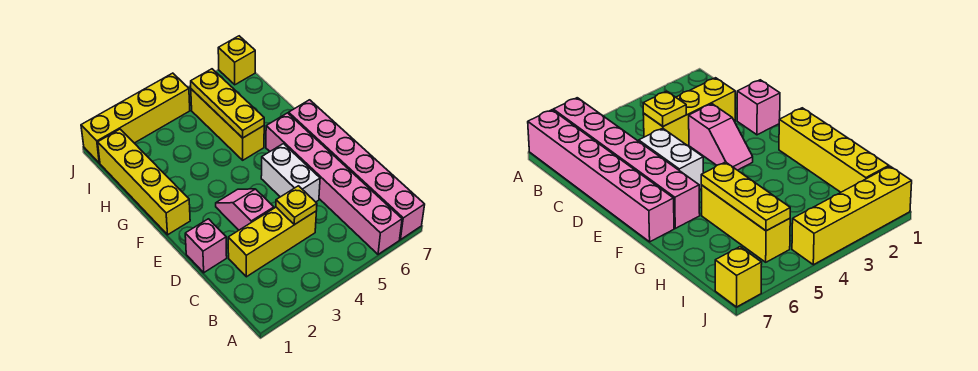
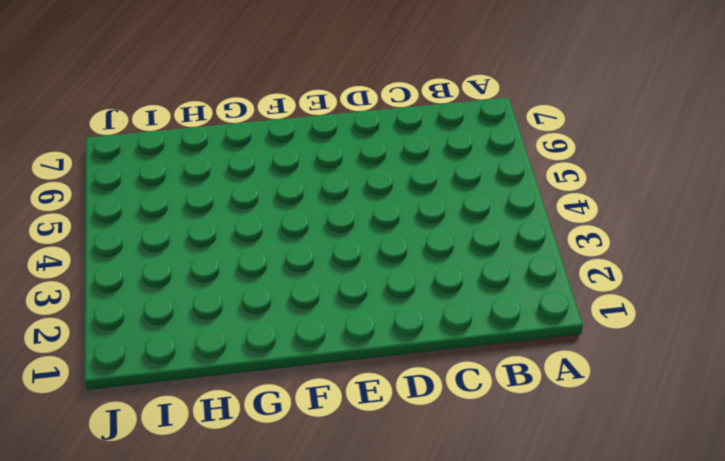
none -> pink brick A6:F6 level 1
none -> pink brick A7:F7 level 1
none -> yellow brick C2:C4 level 1

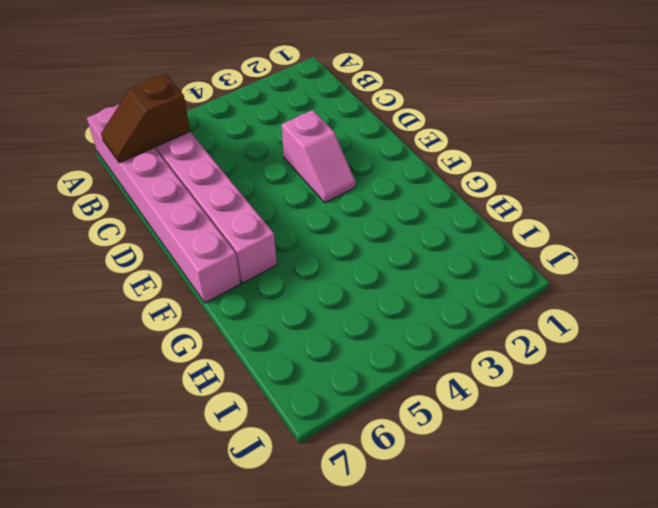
brown slope B6:B7 level 2 top 6 -> none
none -> yellow brick C2:C4 level 1
none -> pink brick D1 level 1
none -> white brick D5:E5 level 1

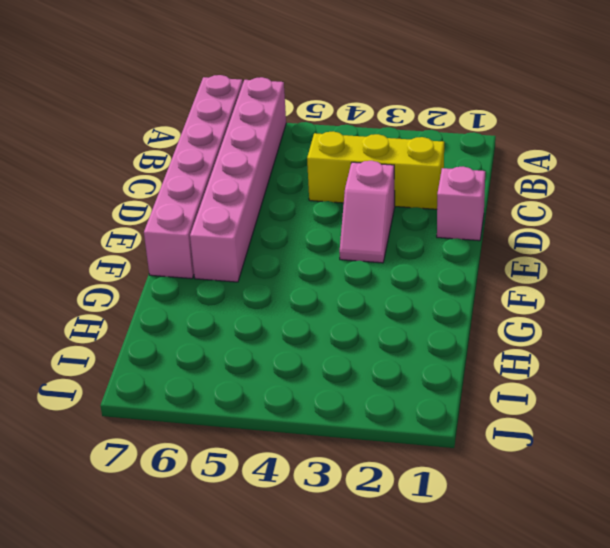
none -> white brick D5:E5 level 1
none -> yellow brick F1:I1 level 1
none -> yellow brick G5:I5 level 1

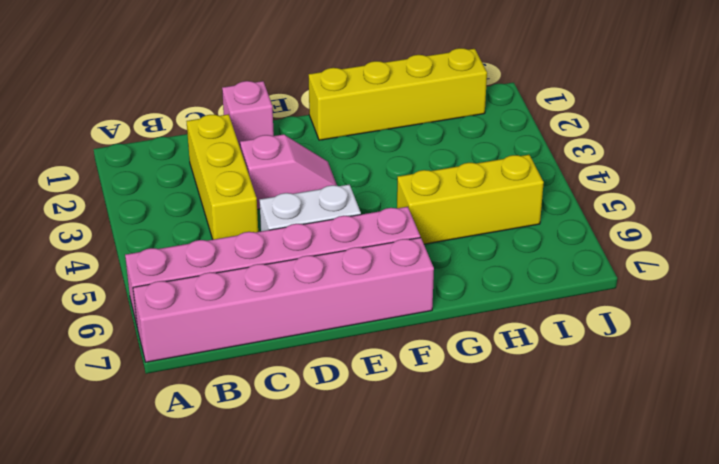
none -> yellow brick J1:J4 level 1
none -> yellow brick J7 level 1
none -> yellow plate C4 level 2

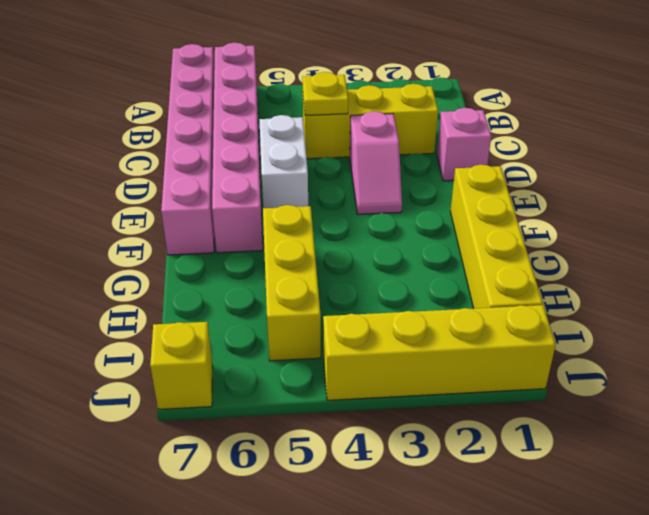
none -> yellow plate G5:I5 level 2

